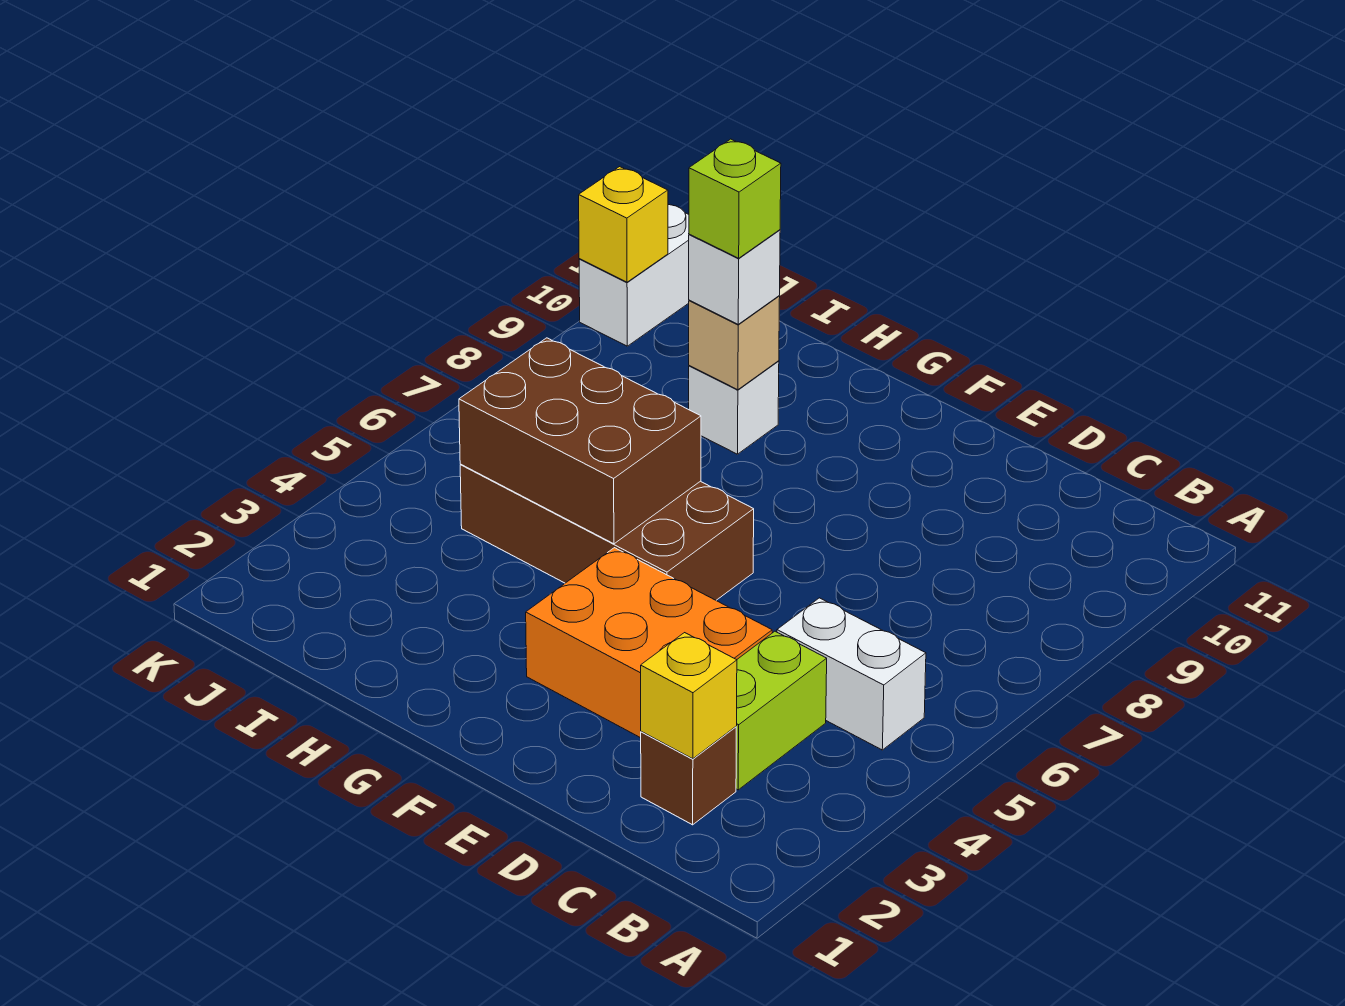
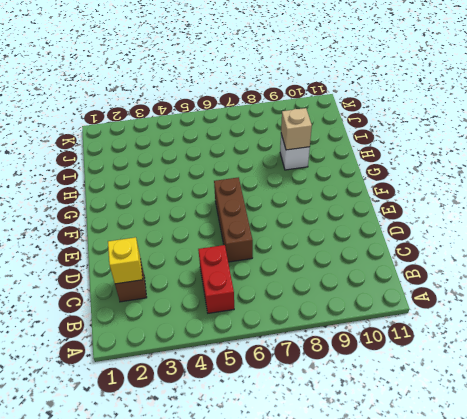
red brick B5:C5 level 1 -> white brick B5:C5 level 1
brown brick D6:F6 level 1 -> brown brick F5:I6 level 1
none -> lime brick C3:C4 level 1
none -> orange brick D3:F4 level 1
none -> white brick K10:K11 level 1

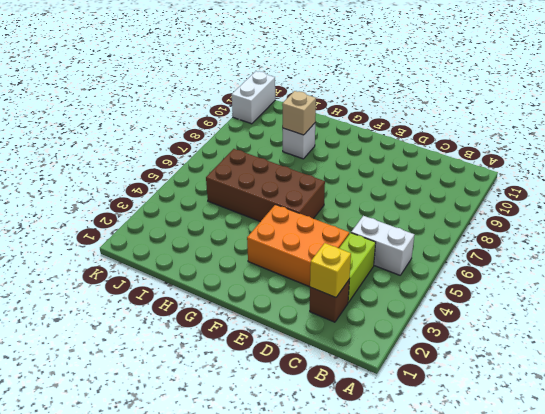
none -> brown brick G5:I6 level 2
none -> yellow brick K10 level 2
none -> white brick H9 level 3

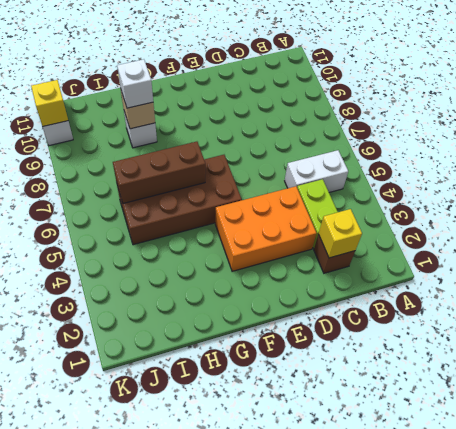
brown brick G6:I6 level 2 -> brown brick G5:I6 level 2
none -> lime brick H9 level 4

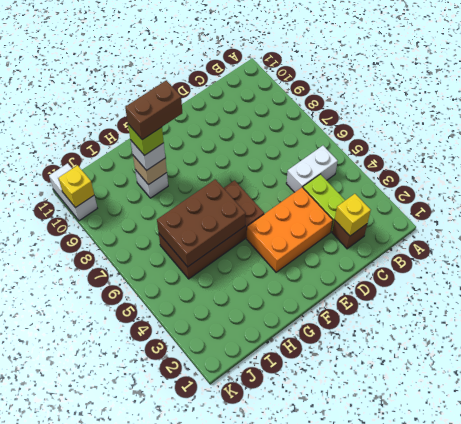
brown brick G9:H9 level 5 -> none

